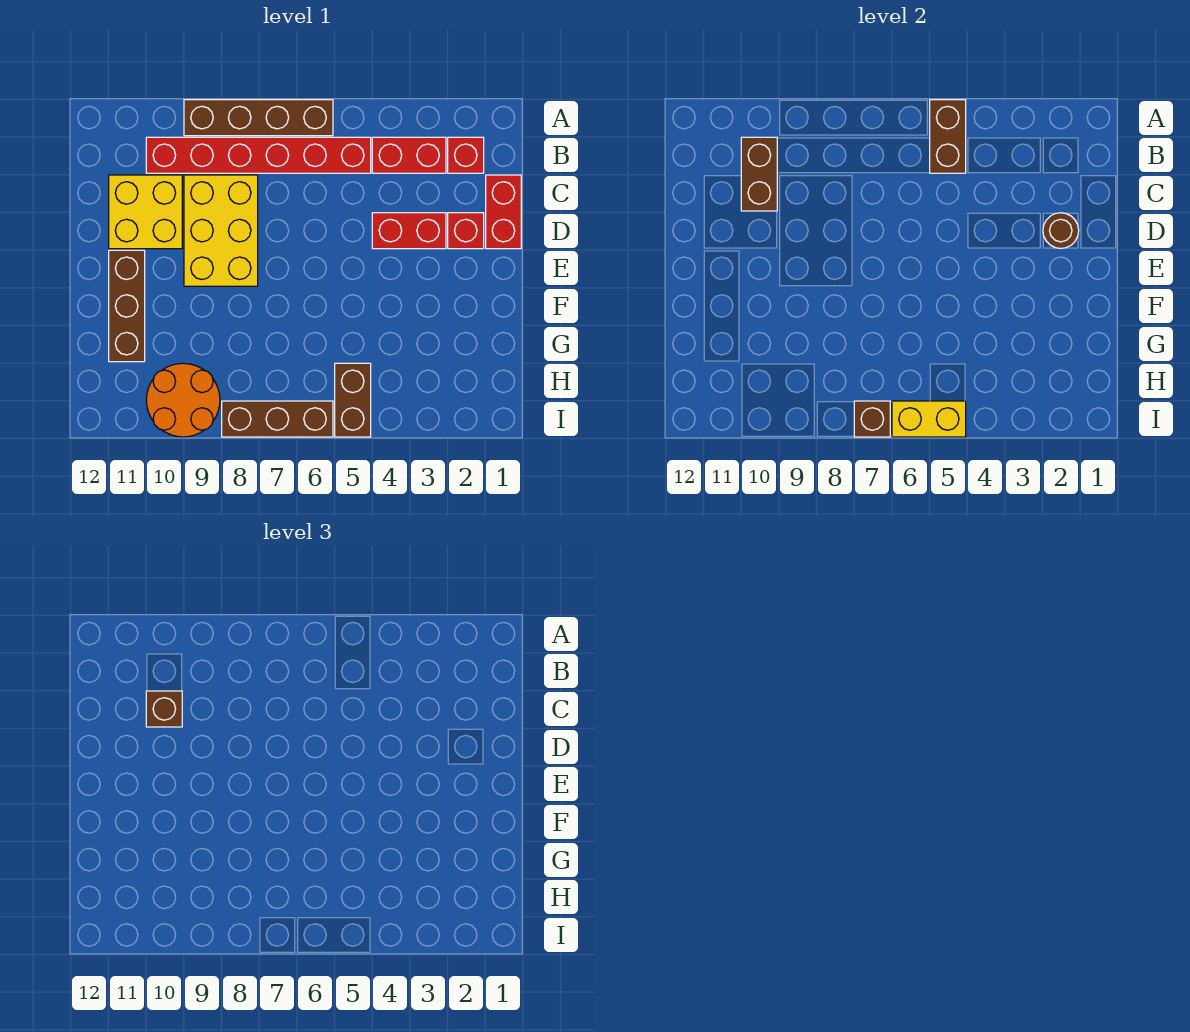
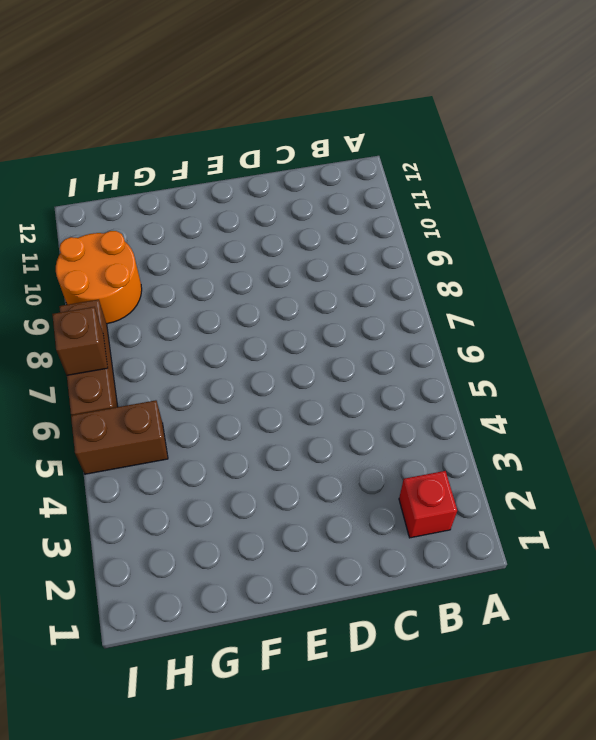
none -> brown brick A6:A9 level 1
none -> red brick B3:B4 level 1
none -> red brick B5:B10 level 1

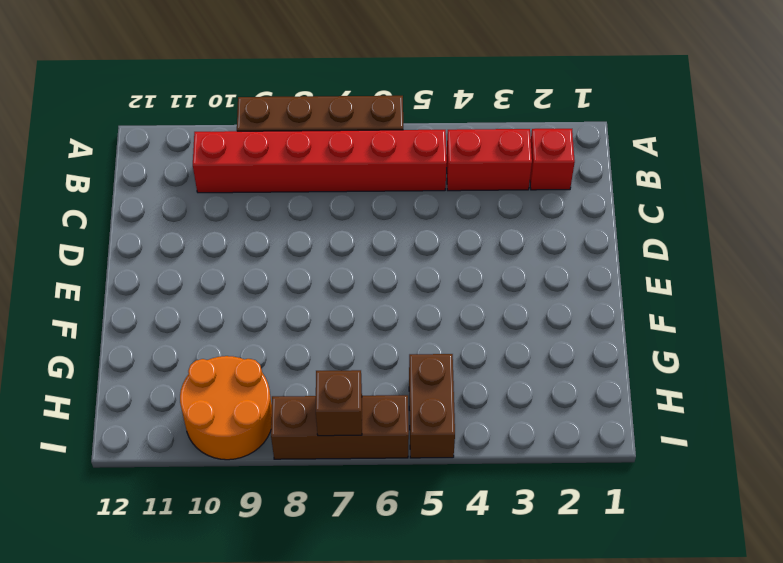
none -> red brick C1:D1 level 1
none -> yellow brick C8:E9 level 1
none -> yellow brick C10:D11 level 1

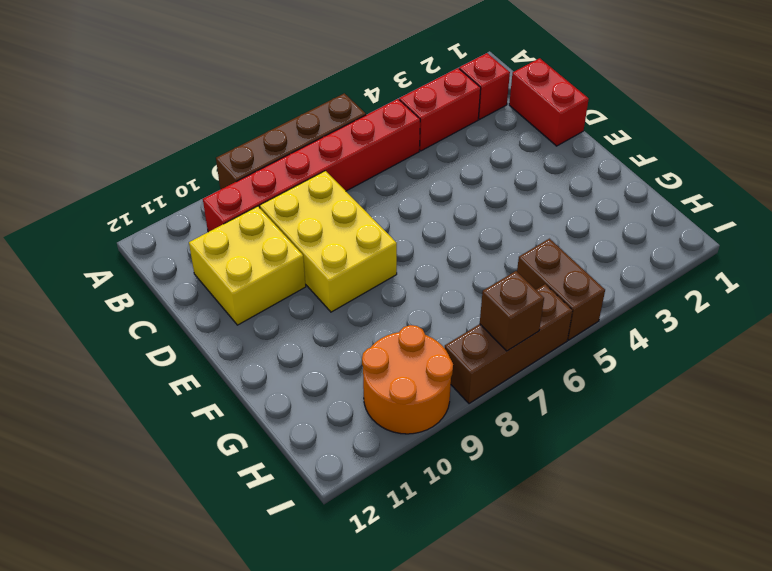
none -> red brick D2 level 1
none -> red brick D3:D4 level 1
none -> brown brick E11:G11 level 1

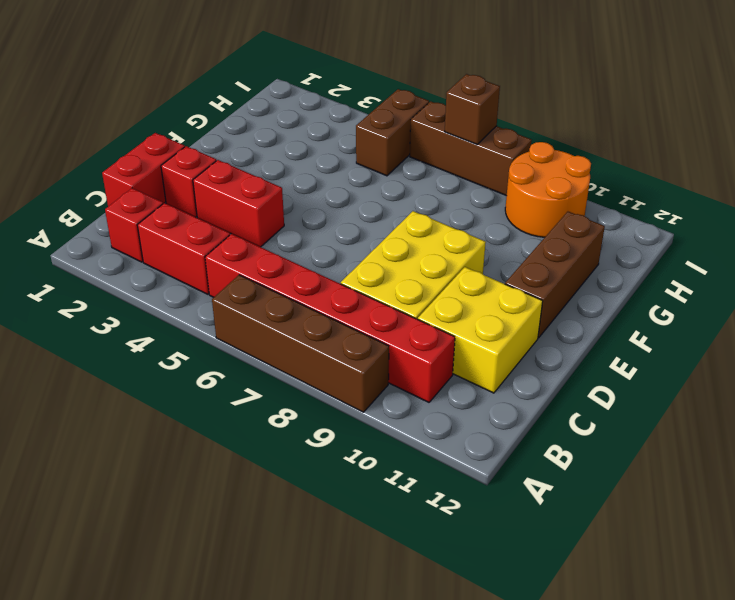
none -> brown brick A5:B5 level 2
none -> brown brick B10:C10 level 2
none -> brown round brick D2 level 2

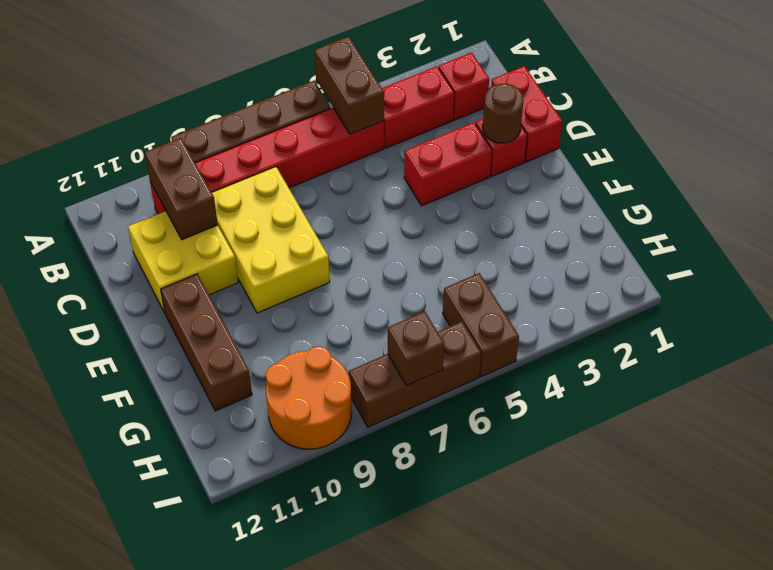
none -> yellow brick I5:I6 level 2
none -> brown brick C10 level 3

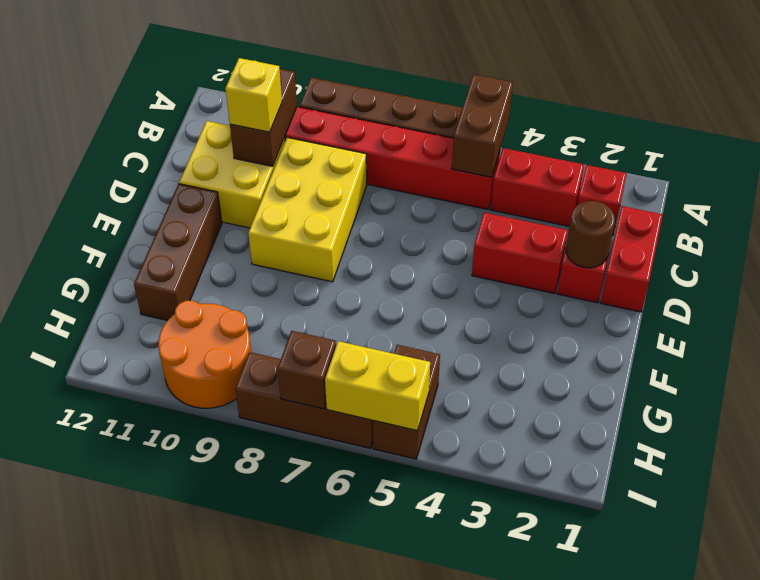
yellow brick C10 level 3 -> brown brick C10 level 3

